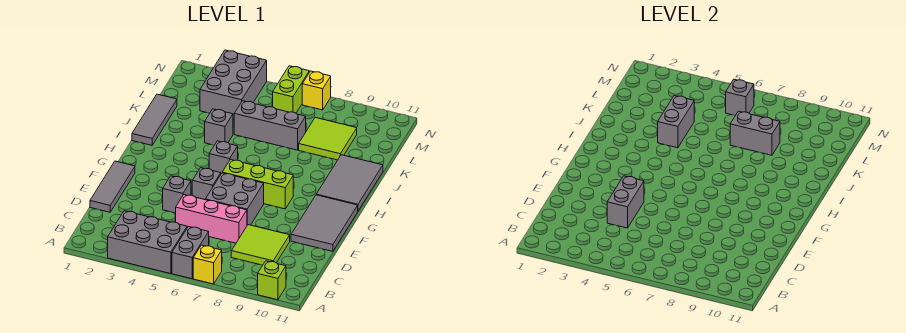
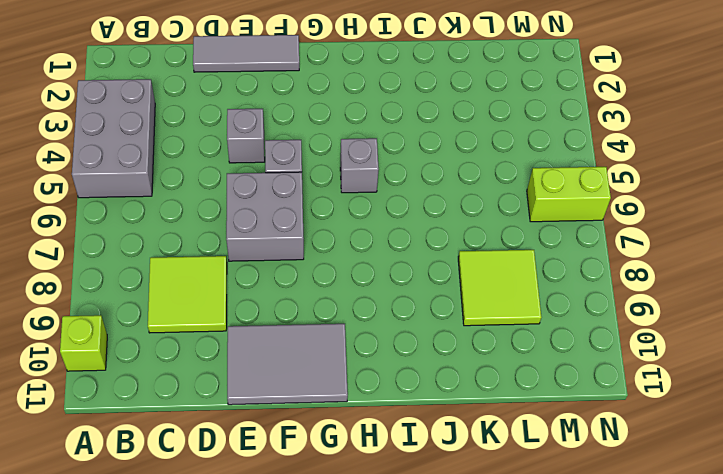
none -> grey brick A6:B6 level 1
none -> yellow brick A7 level 1
none -> pink brick D5:D7 level 1

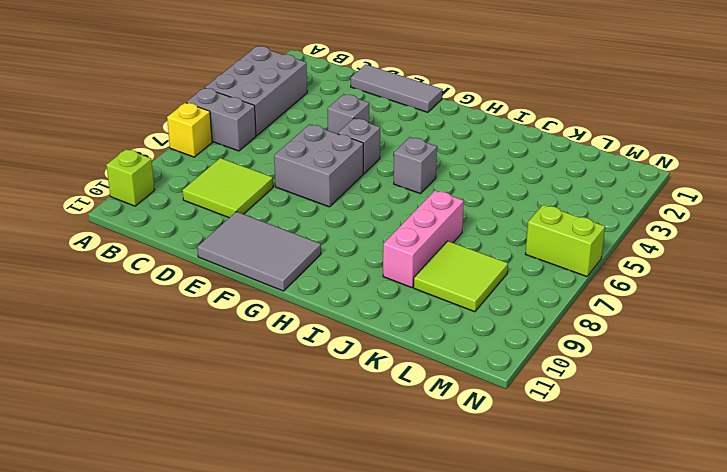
pink brick J7:J9 level 1 -> pink brick D5:D7 level 1
none -> lime brick G6:G8 level 1
none -> grey tile H10:J11 level 1
none -> grey tile I1:K1 level 1

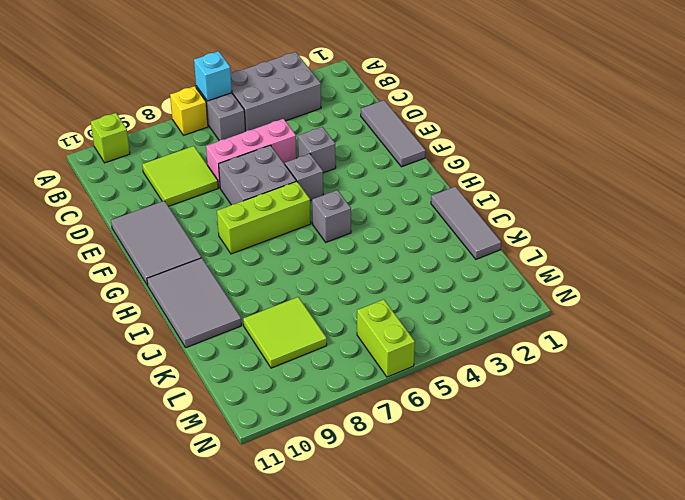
cyan brick A6 level 2 -> none
none -> grey brick J4 level 1
none -> grey brick K5:K7 level 1
none -> grey brick L3:N4 level 1

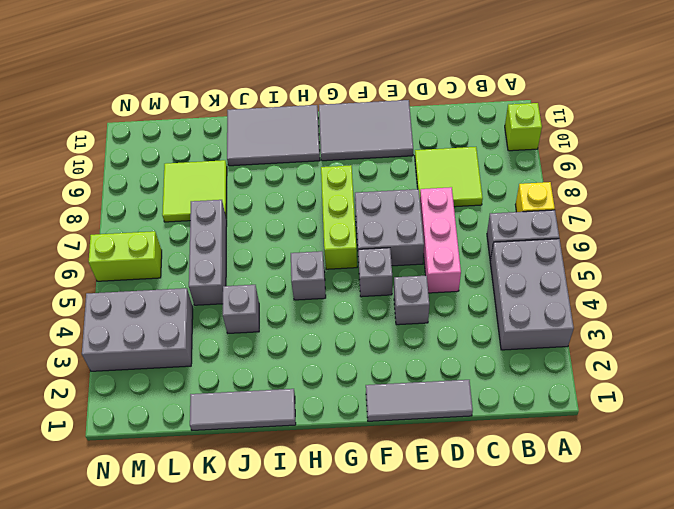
none -> yellow brick N7 level 1
none -> grey brick D4:E4 level 2
none -> grey brick J4:K4 level 2

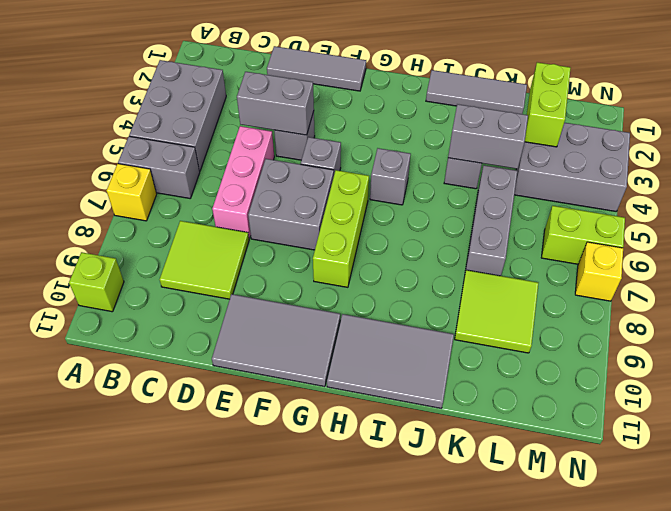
lime brick L2:L3 level 2 -> none
none -> grey brick K7:K8 level 2
none -> grey brick M6 level 2

